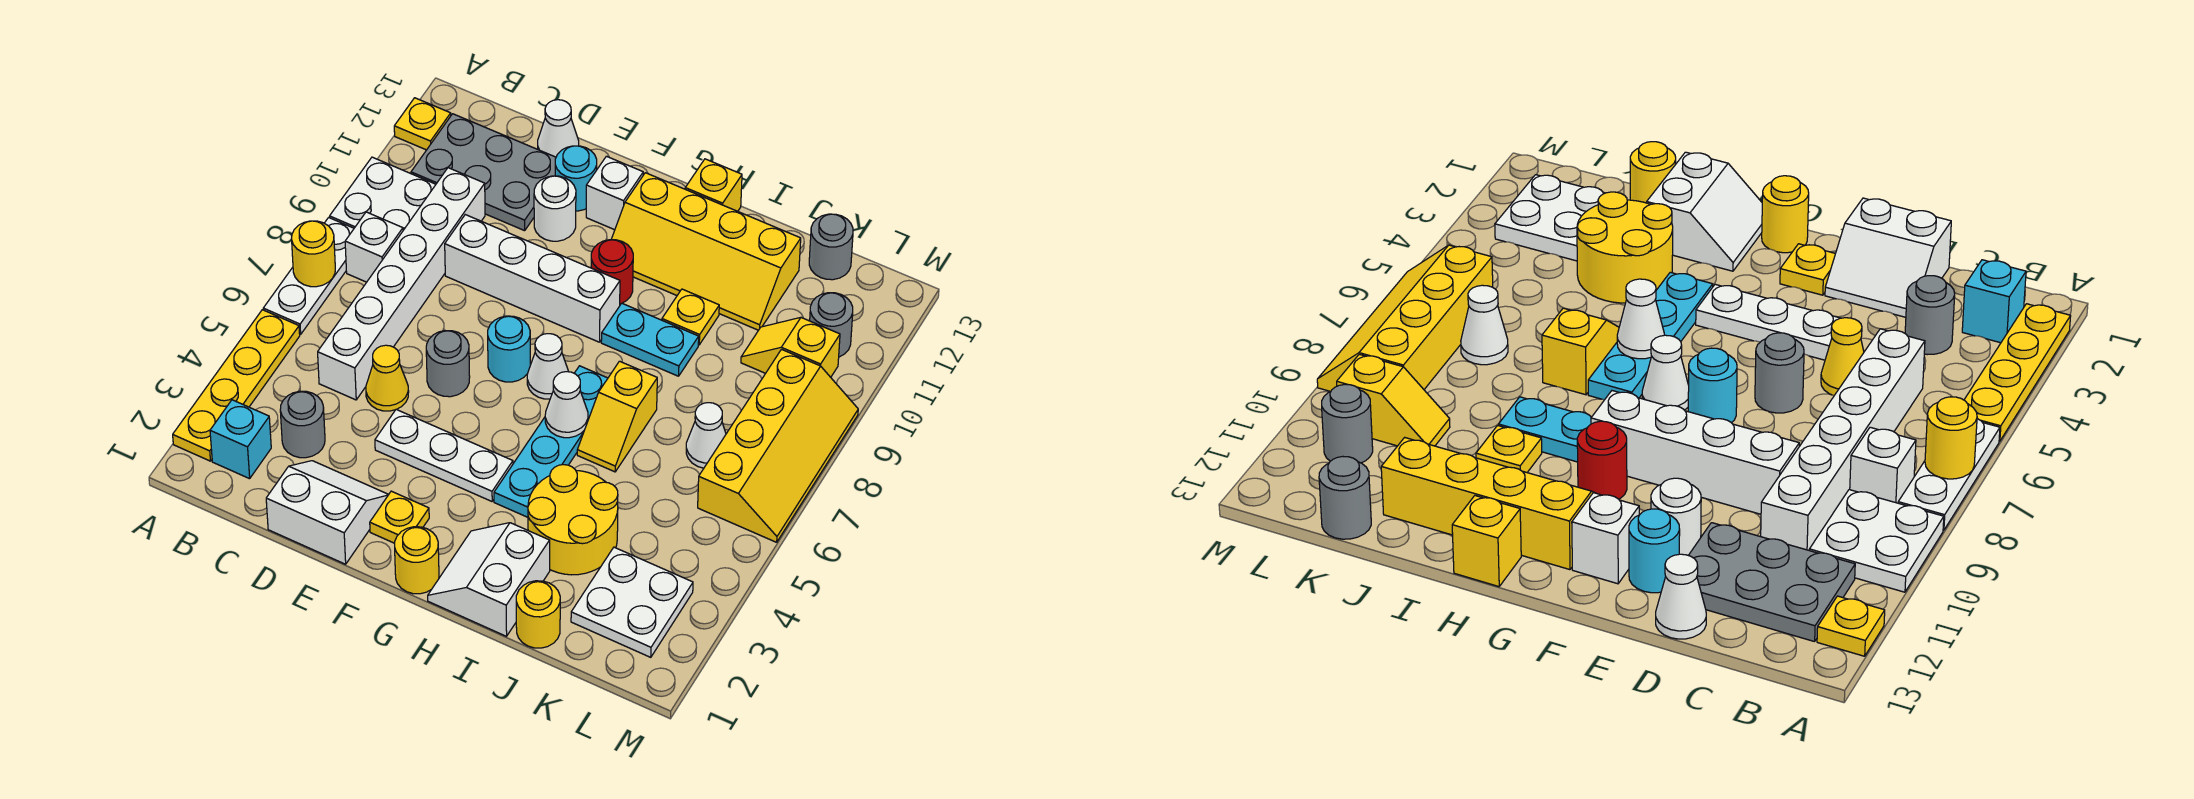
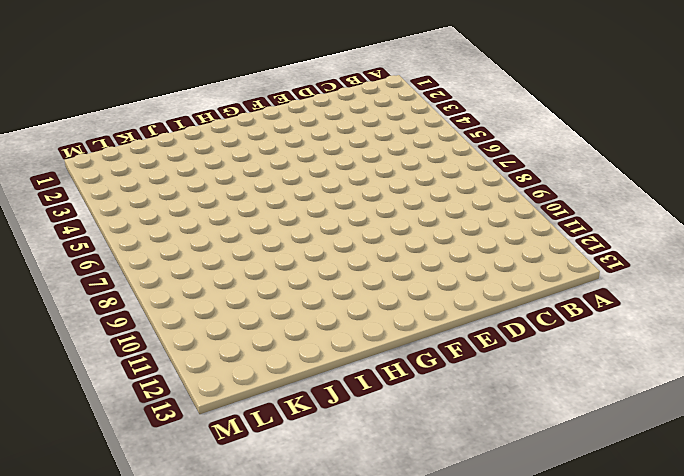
none -> yellow plate A2:A5 level 1
none -> white plate A6:A8 level 1
none -> white plate A9:B10 level 1
none -> yellow plate A12 level 1

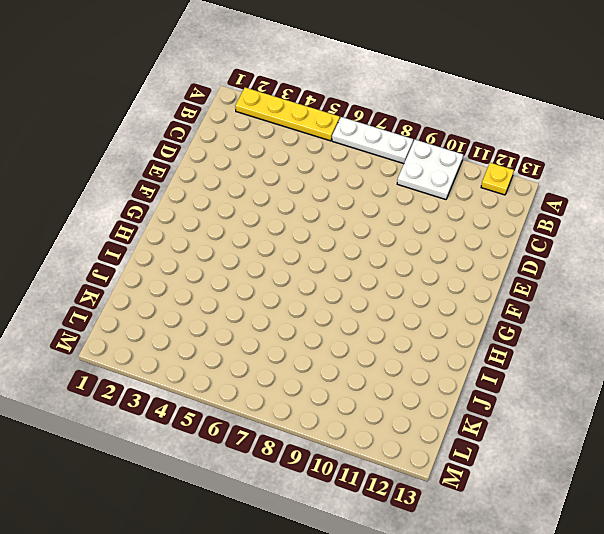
none -> cyan brick B2 level 1
none -> white brick B8 level 1
none -> grey plate B11:D12 level 1
none -> grey round brick C3 level 1

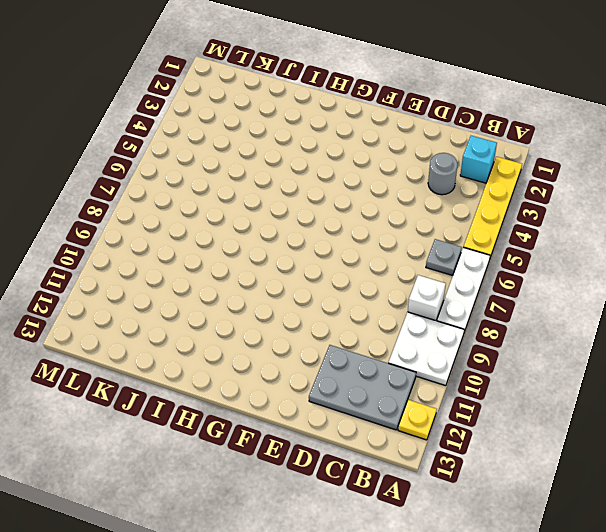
grey plate B6 level 1 -> none
none -> white brick C5:C10 level 1
none -> white slope D1:E2 level 1 top 1
none -> yellow cone D5 level 1
none -> white brick D9:G9 level 1

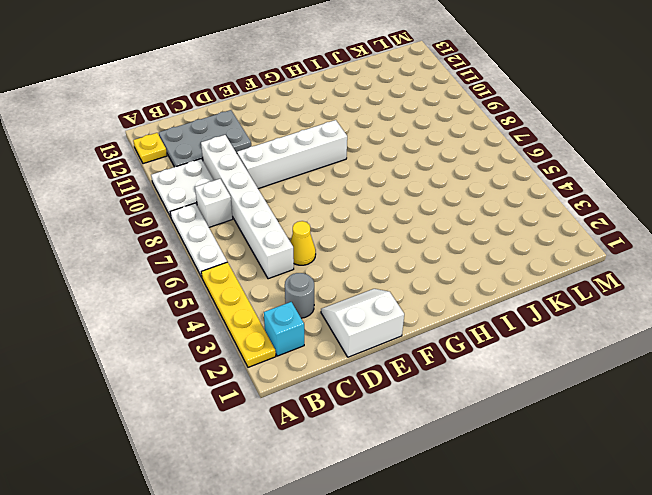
none -> white cone D13 level 1
none -> white plate E4:G4 level 1
none -> grey round brick E6 level 1
none -> white round brick E11 level 1

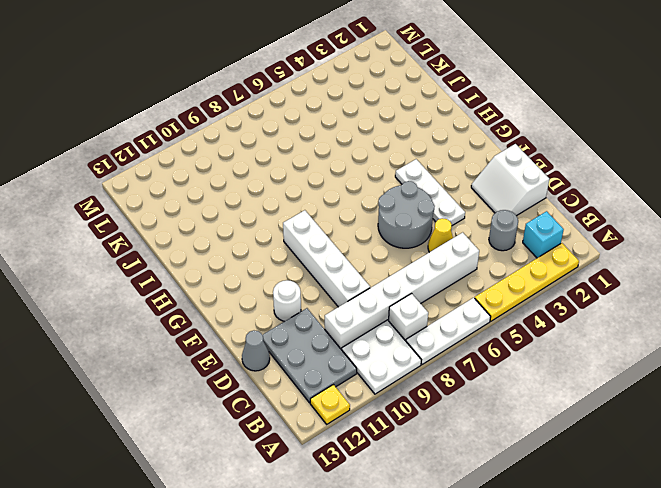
grey cone D13 level 1 -> white cone D13 level 1
grey round brick E5:F6 level 1 -> grey round brick E6 level 1
none -> cyan round brick E12 level 1
none -> yellow plate F2 level 1
none -> cyan round brick F7 level 1
none -> white brick F12 level 1

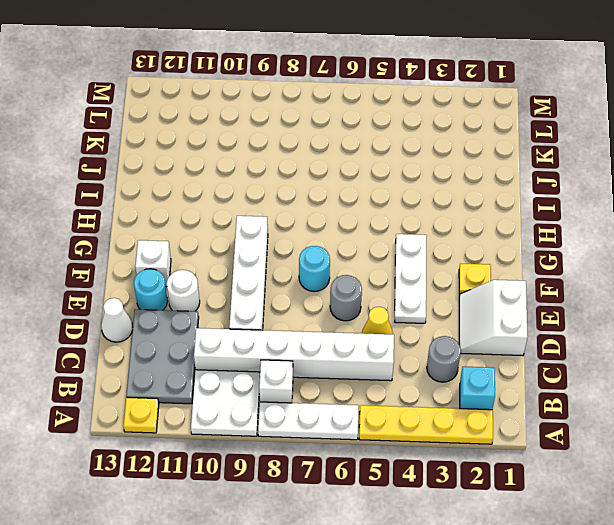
none -> yellow round brick G1 level 1
none -> white cone G7 level 1
none -> red round brick G10 level 1
none -> yellow slope G11:J12 level 1 top 12

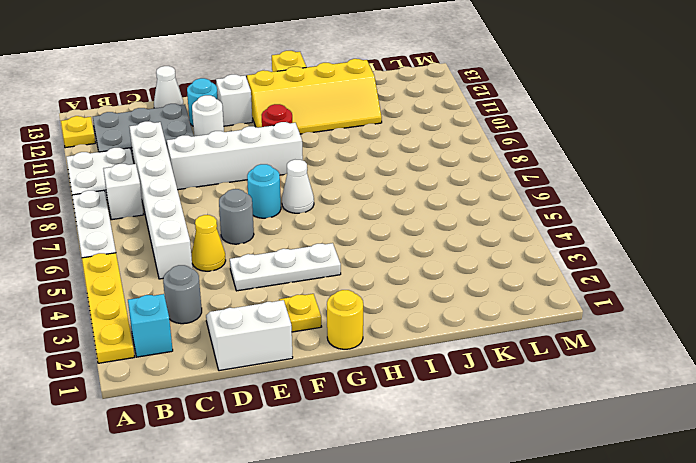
none -> white slope H1:I2 level 1 top I
none -> cyan plate H4:H7 level 1
none -> cyan plate H9:I9 level 1
none -> yellow round brick I3:J4 level 1

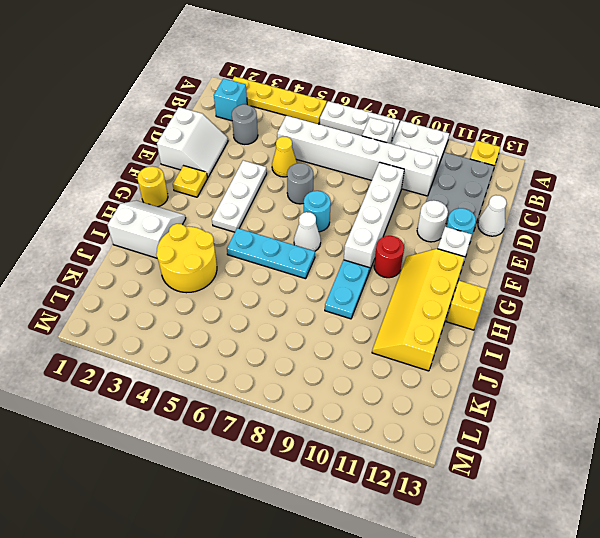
cyan plate H5:H7 level 1 -> cyan plate H4:H7 level 1
none -> yellow slope I6:I7 level 1 top 7
none -> yellow plate I10 level 1
none -> yellow round brick J1 level 1
none -> white plate K2:L3 level 1

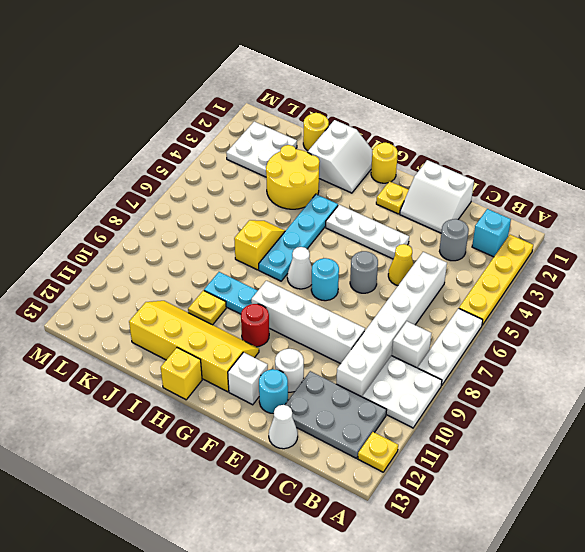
none -> white cone K7 level 1
none -> yellow slope K10:L10 level 1 top L
none -> grey round brick K13 level 1
none -> yellow slope L6:M9 level 1 top L

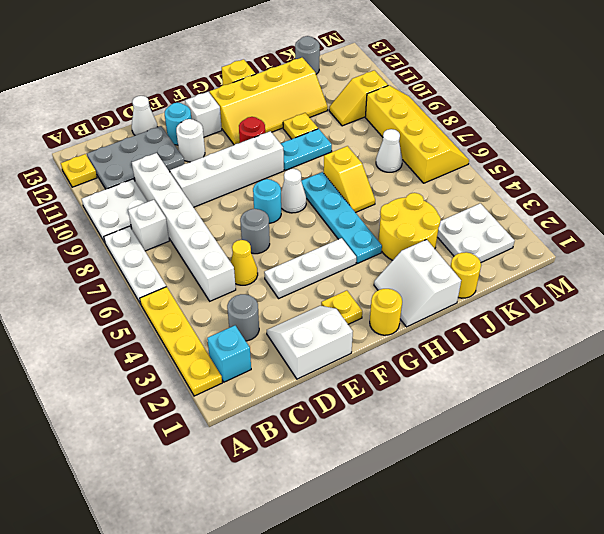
none -> grey round brick L11 level 1
none -> yellow round brick A7 level 2
none -> white cone H6 level 2

